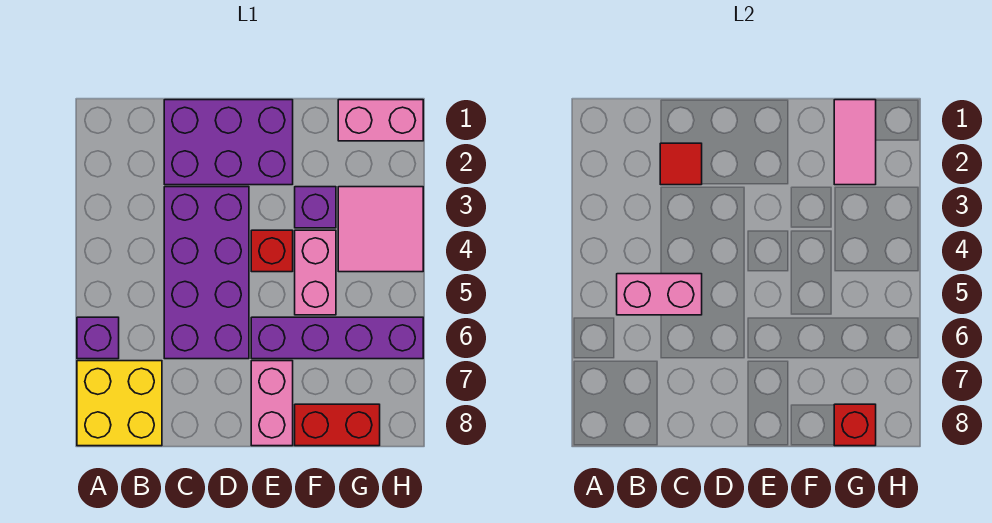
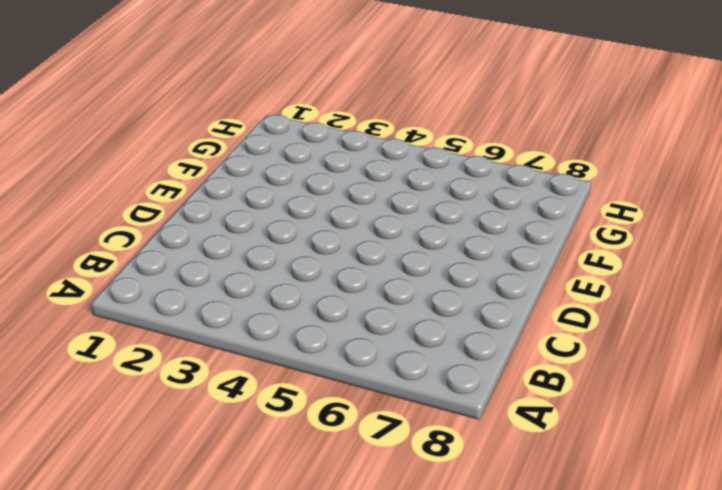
none -> purple brick A6 level 1
none -> yellow brick A7:B8 level 1
none -> purple brick C1:E2 level 1

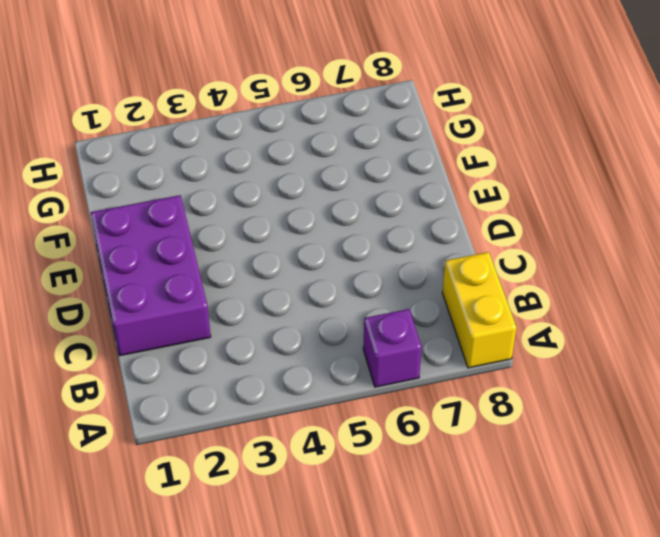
yellow brick A8:B8 level 1 -> yellow brick A7:B8 level 1
none -> purple brick C3:D6 level 1
none -> red brick E4 level 1
none -> purple brick E6:H6 level 1

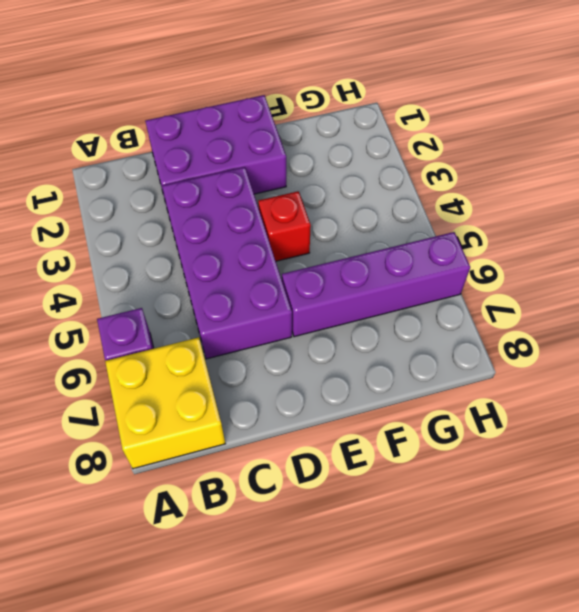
none -> pink brick E7:E8 level 1
none -> purple brick F3 level 1
none -> pink brick F4:F5 level 1

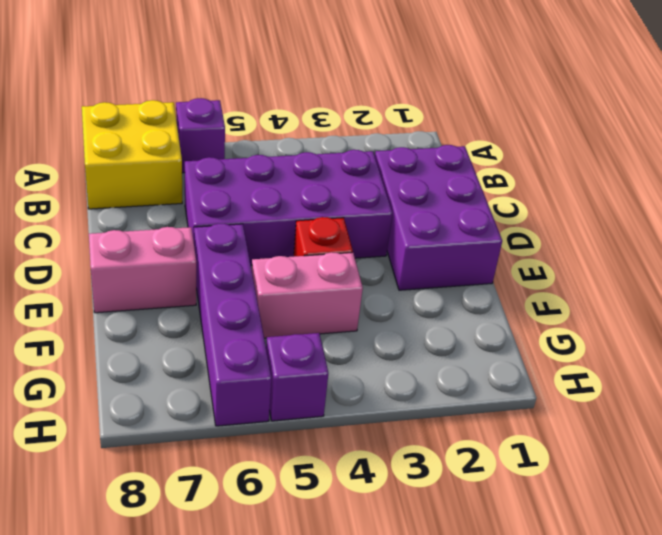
purple brick H5 level 1 -> purple brick F3 level 1
none -> red brick F8:G8 level 1
none -> pink brick G1:H1 level 1
none -> pink tile G3:H4 level 1

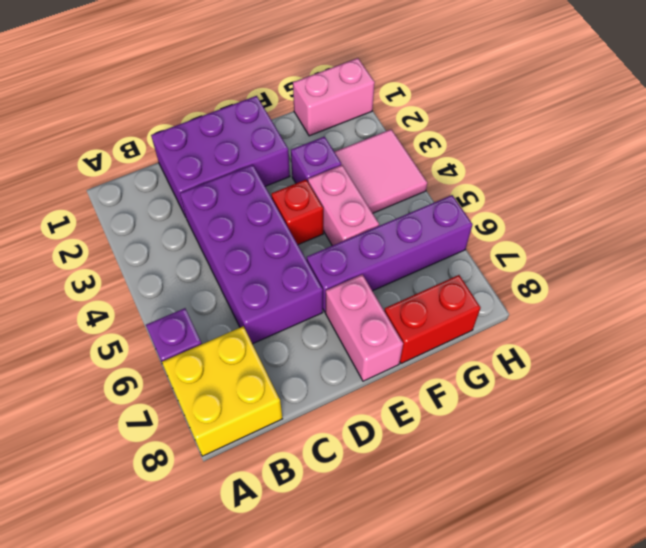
none -> pink brick B5:C5 level 2
none -> red tile C2 level 2
none -> pink tile G1:G2 level 2

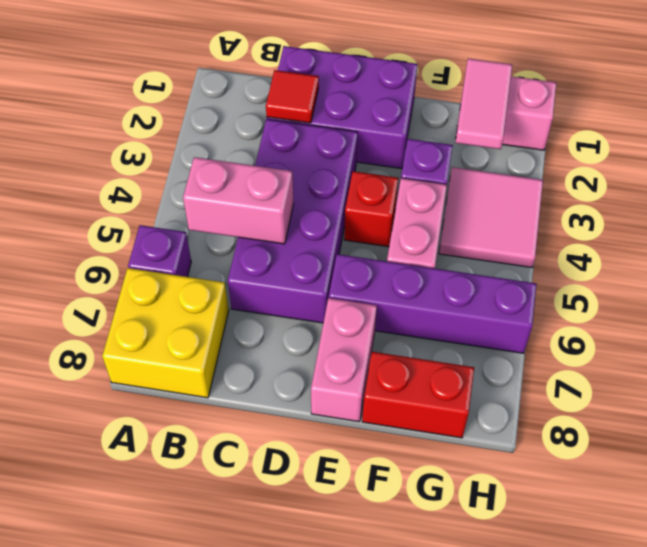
none -> red brick G8 level 2

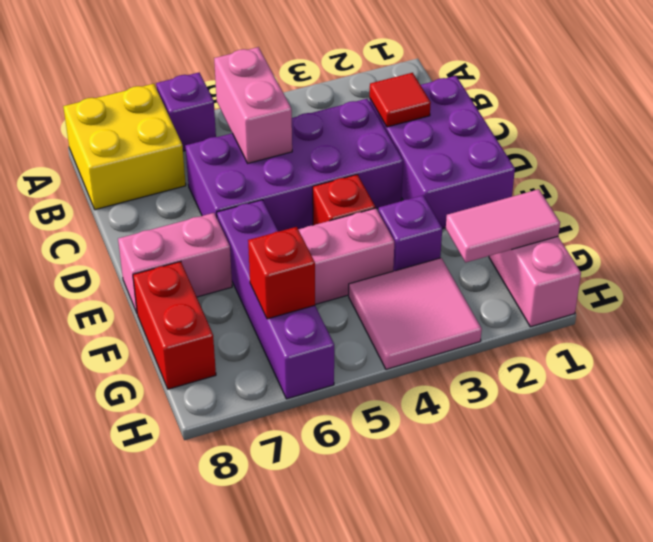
red brick G6 level 2 -> red brick G8 level 2

